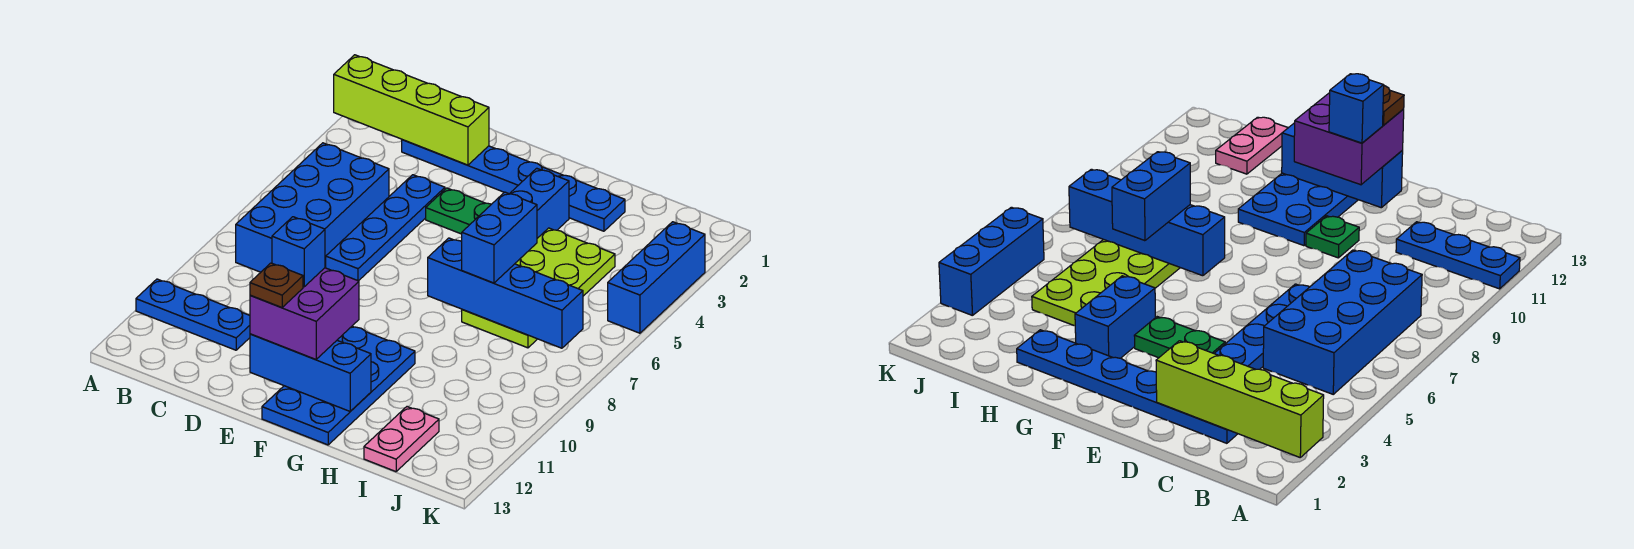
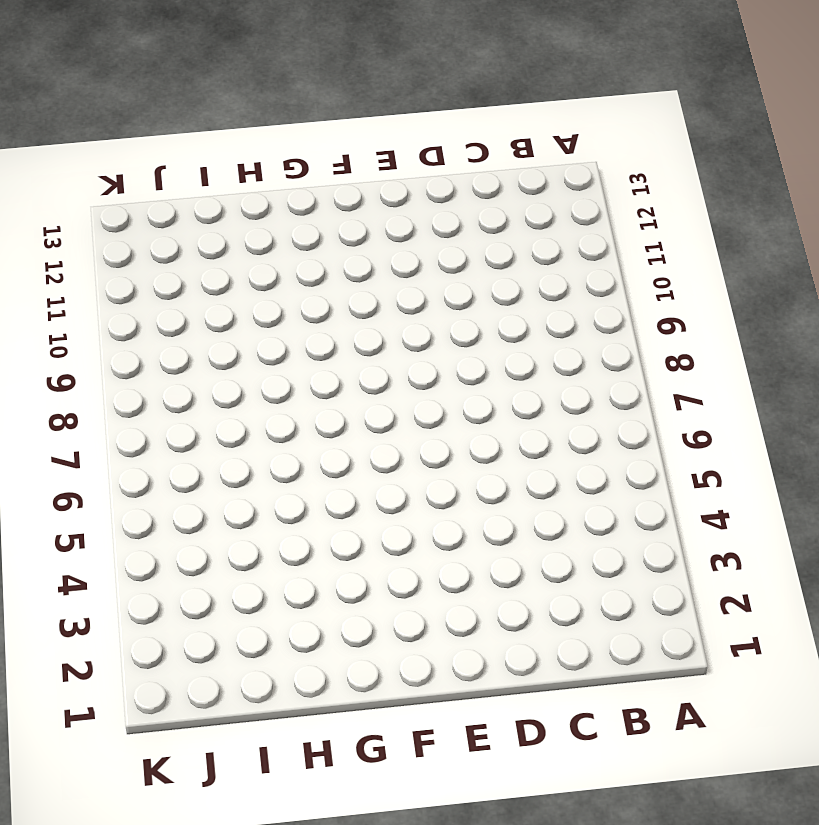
none -> blue plate A11:C11 level 1
none -> blue brick B5:C8 level 1
none -> blue plate C2:H2 level 1

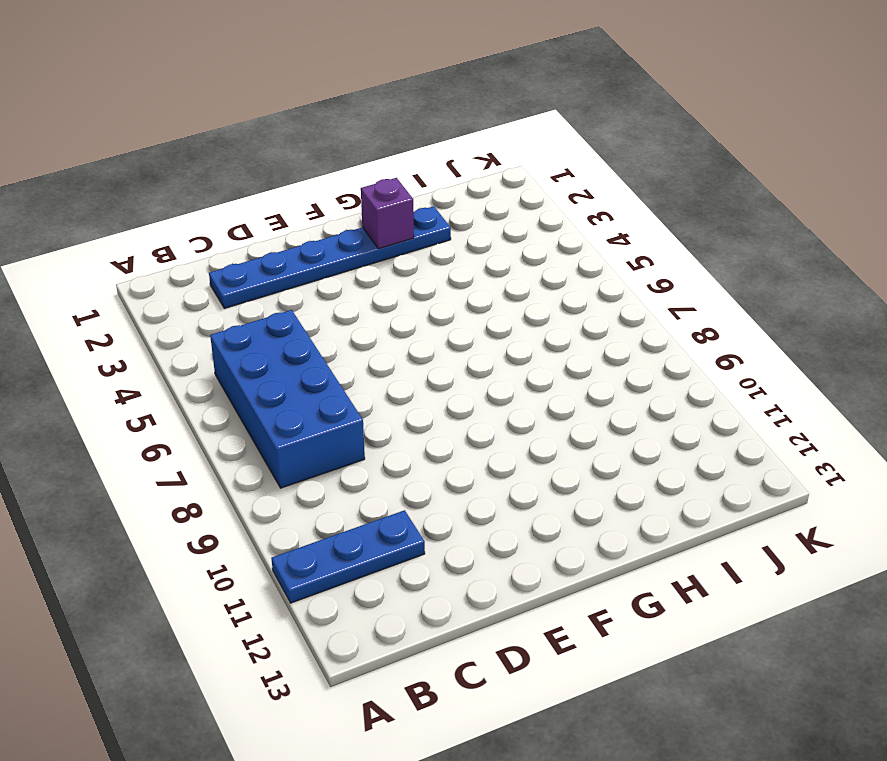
purple brick G2 level 2 -> none
none -> blue plate D4:D7 level 1
none -> green plate E4:F4 level 1
none -> green plate E10 level 1

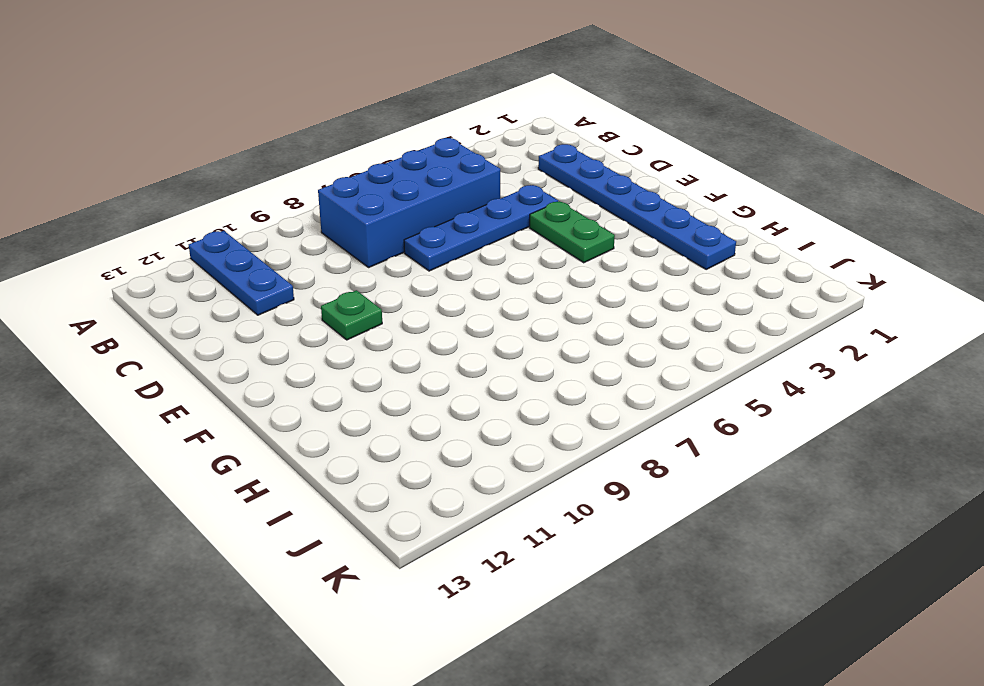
none -> blue plate F10:G13 level 1
none -> blue brick G3:G4 level 1
none -> lime plate H4:I7 level 1

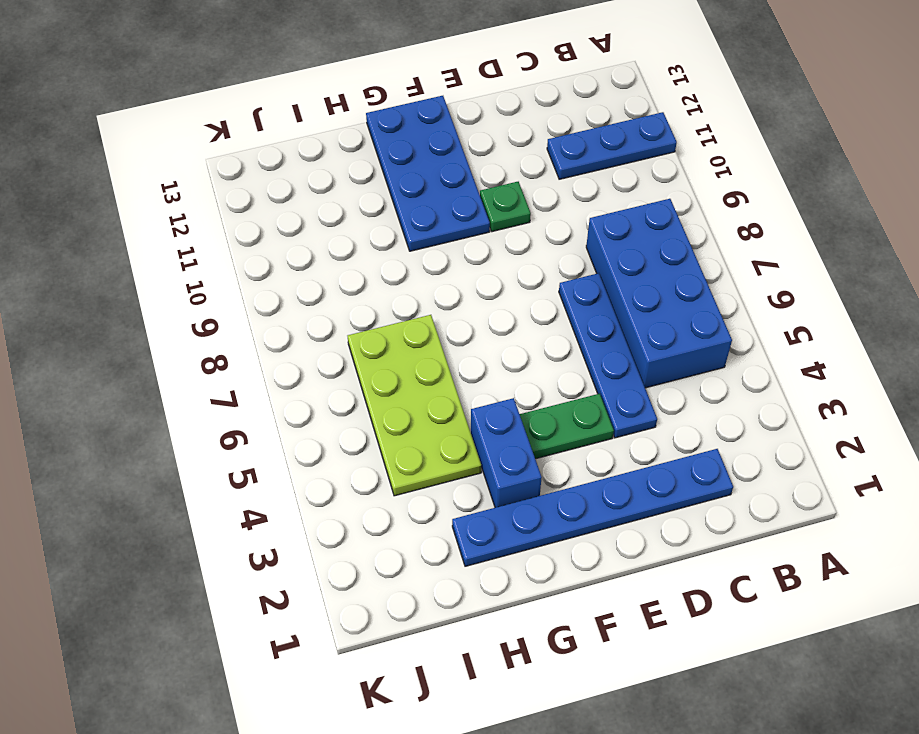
none -> pink plate I12:I13 level 1
none -> blue brick K3:K5 level 1
none -> lime brick A2:D2 level 2

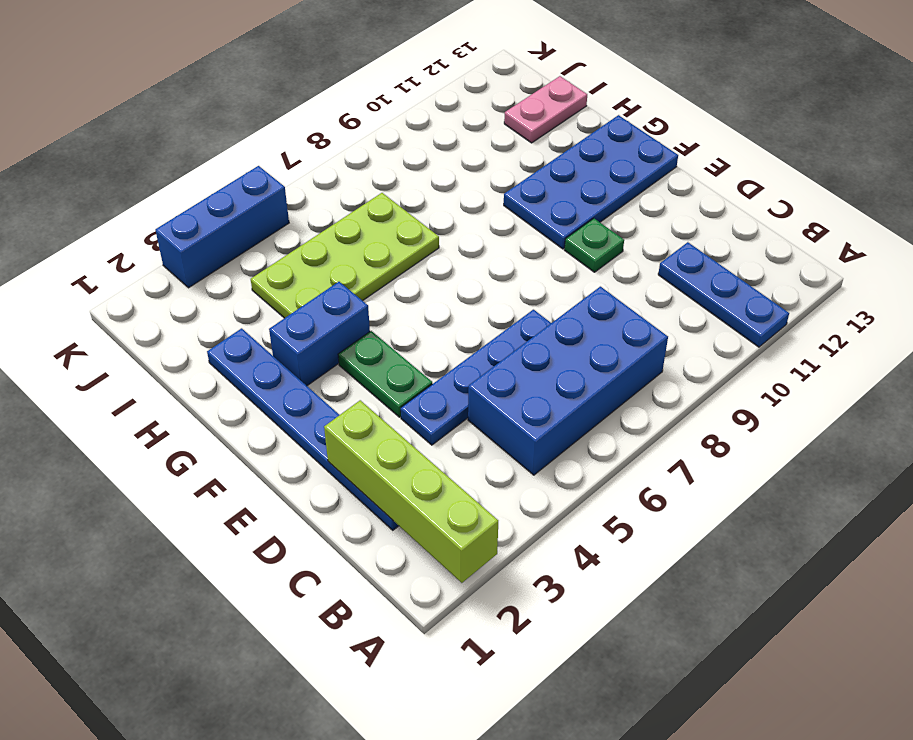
none -> blue brick E12:G12 level 2
none -> blue brick G7:J7 level 2
none -> purple brick E11:F12 level 3

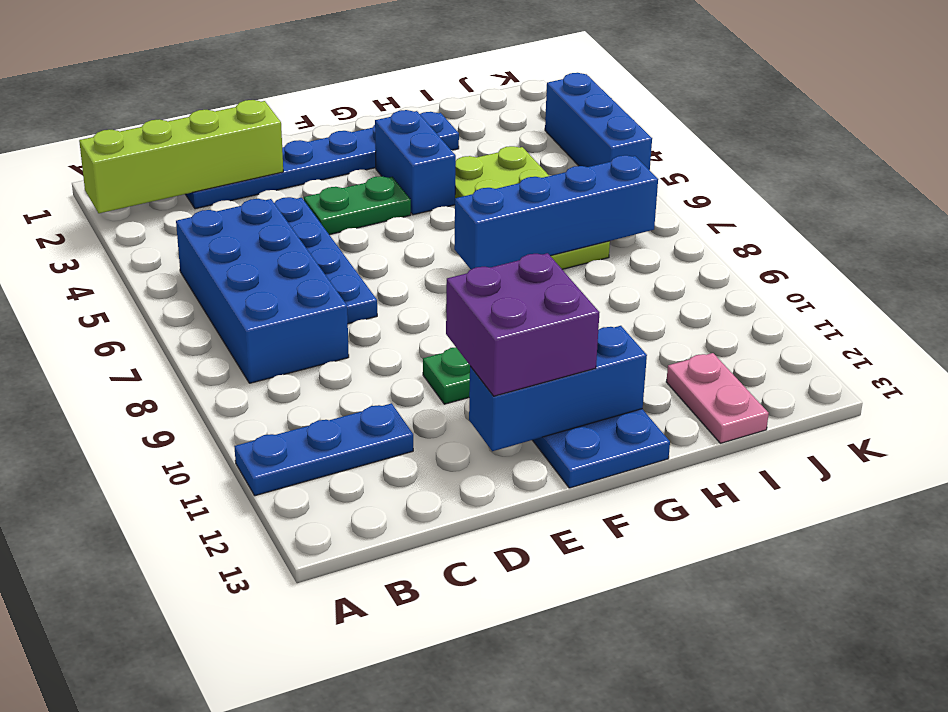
none -> blue brick H6:H7 level 3
none -> blue brick E11 level 4
none -> brown plate E12 level 4

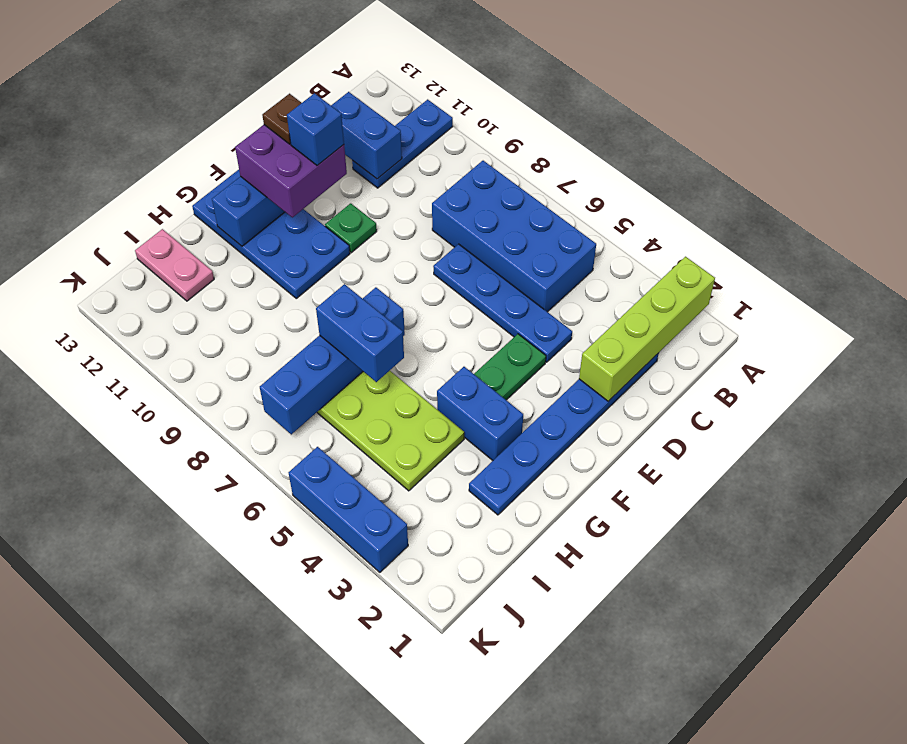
blue brick C11:C12 level 2 -> none

